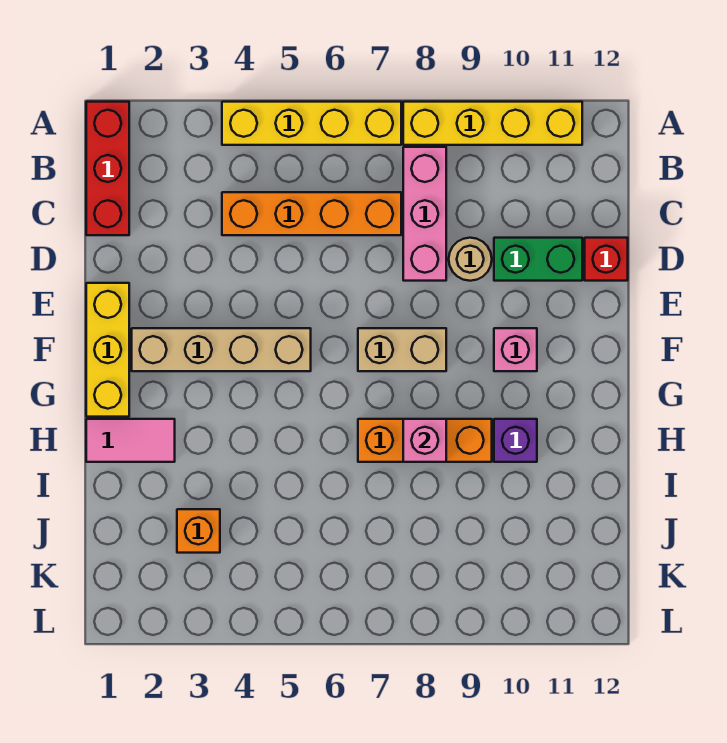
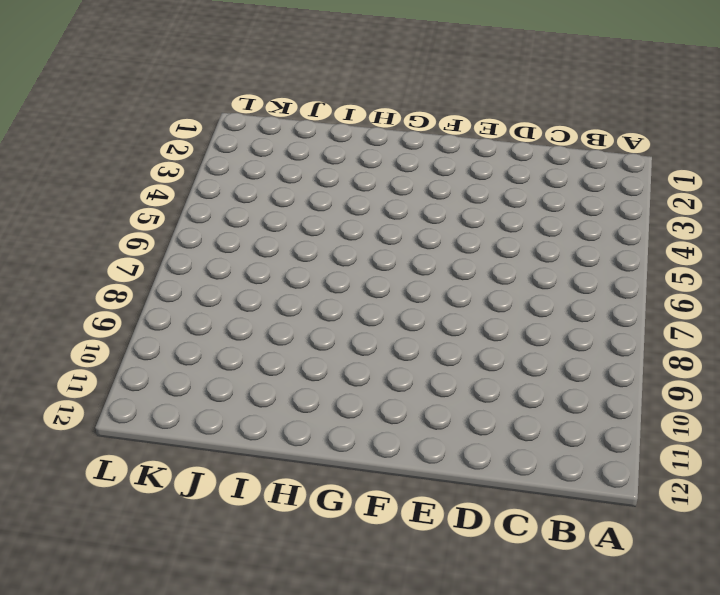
none -> red brick A1:C1 level 1
none -> yellow brick A4:A7 level 1
none -> yellow brick A8:A11 level 1

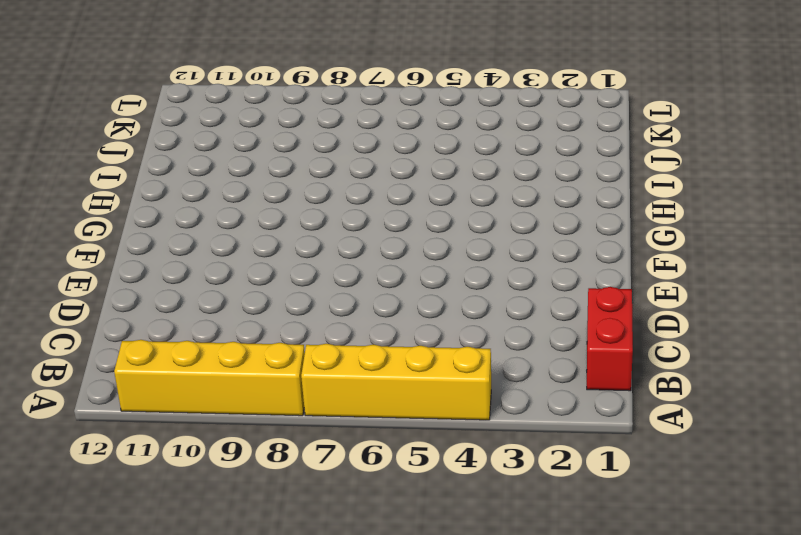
red brick B1:C1 level 1 -> red brick A1:C1 level 1
none -> pink brick B8:D8 level 1
none -> orange brick C4:C7 level 1
none -> tan round brick D9 level 1

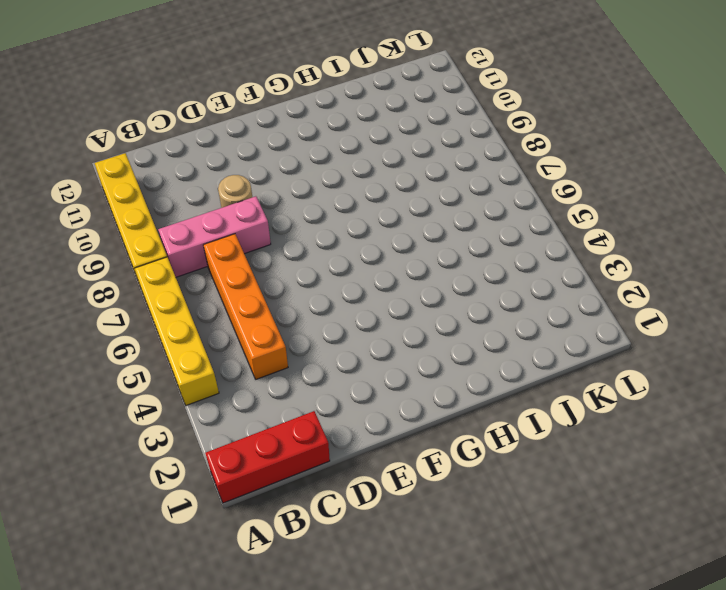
none -> green brick D10:D11 level 1
none -> red brick D12 level 1
none -> yellow brick E1:G1 level 1

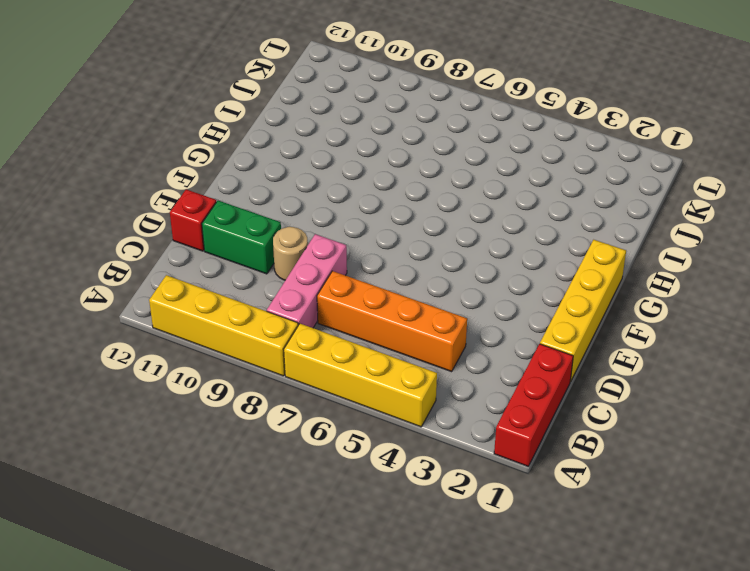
yellow brick D1:G1 level 1 -> yellow brick E1:G1 level 1
none -> tan brick F2:F5 level 1
none -> tan brick F7:F8 level 1
none -> pink brick F10 level 1

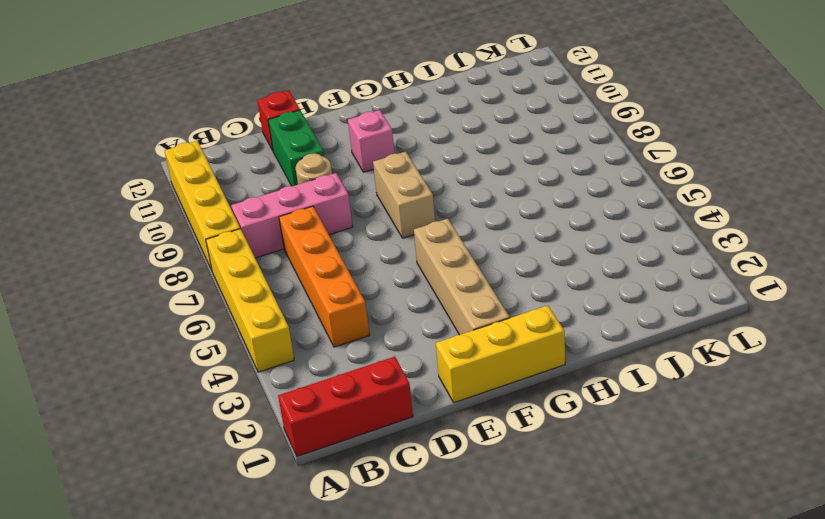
none -> pink tile H1:H2 level 1
none -> orange brick H7:H9 level 1
none -> purple brick H10 level 1

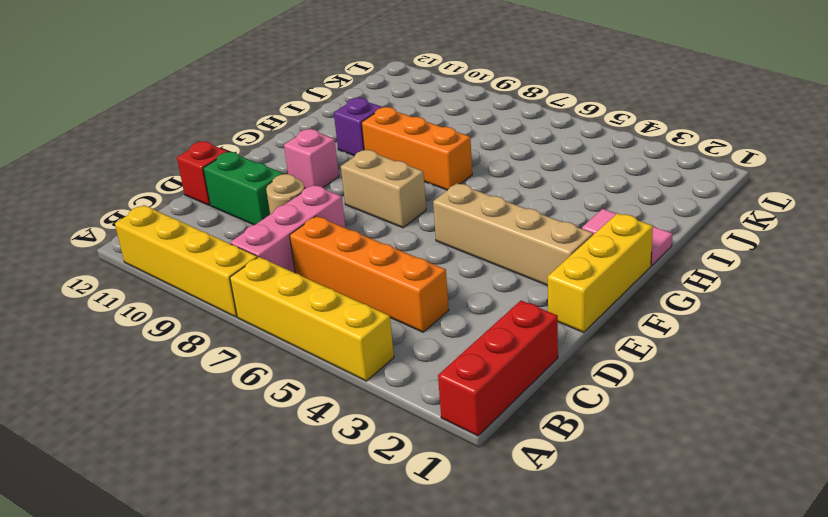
none -> orange brick J3 level 1
none -> pink brick H8 level 2

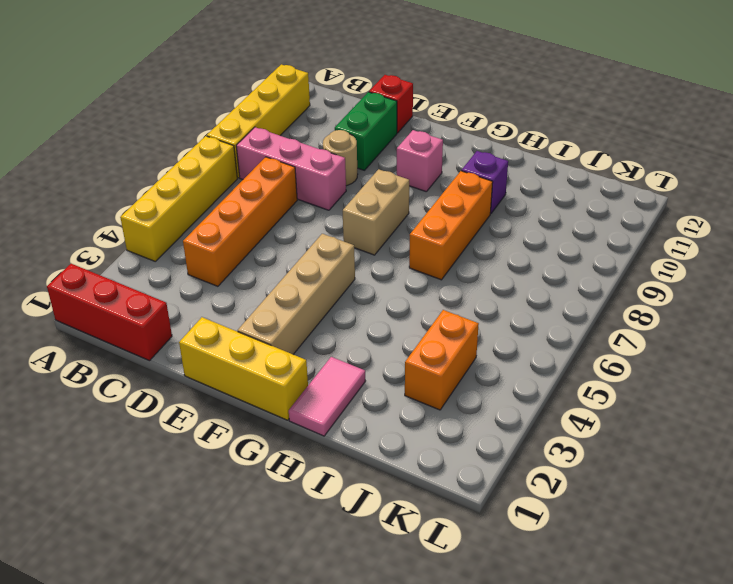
orange brick J3:J4 level 1 -> orange brick J3 level 1
none -> pink brick H8 level 2

